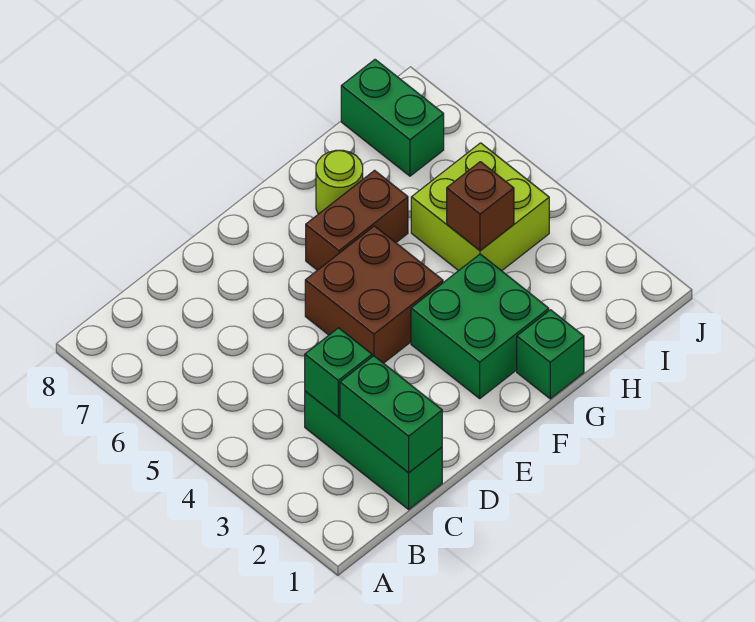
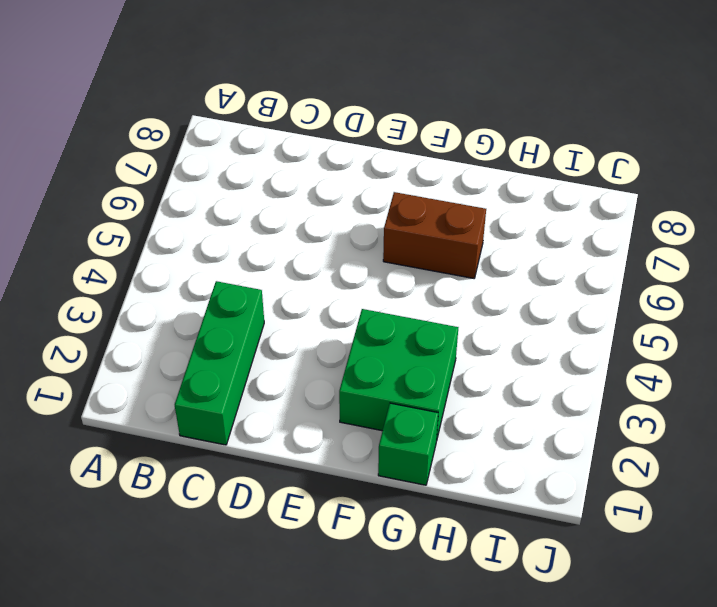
none -> brown brick E4:F5 level 1
none -> lime round brick G7 level 1

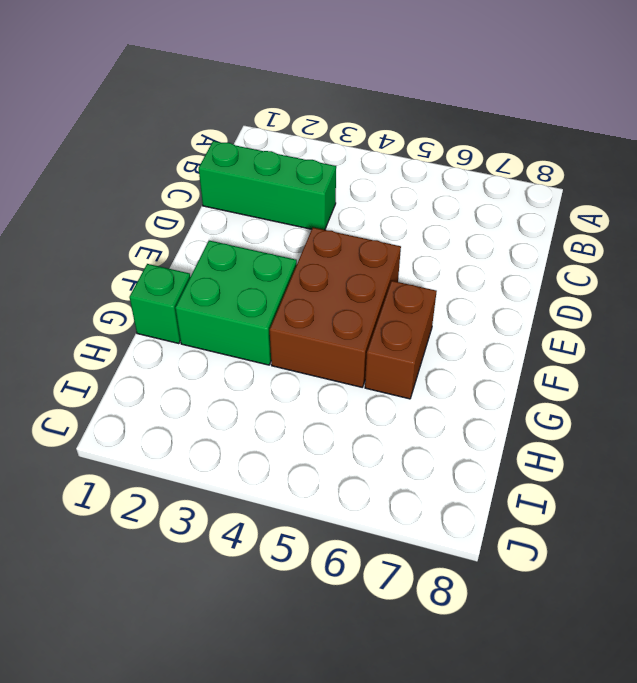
brown brick E4:G5 level 1 -> brown brick E4:F5 level 1
none -> lime round brick G7 level 1
none -> lime brick H4:I5 level 1

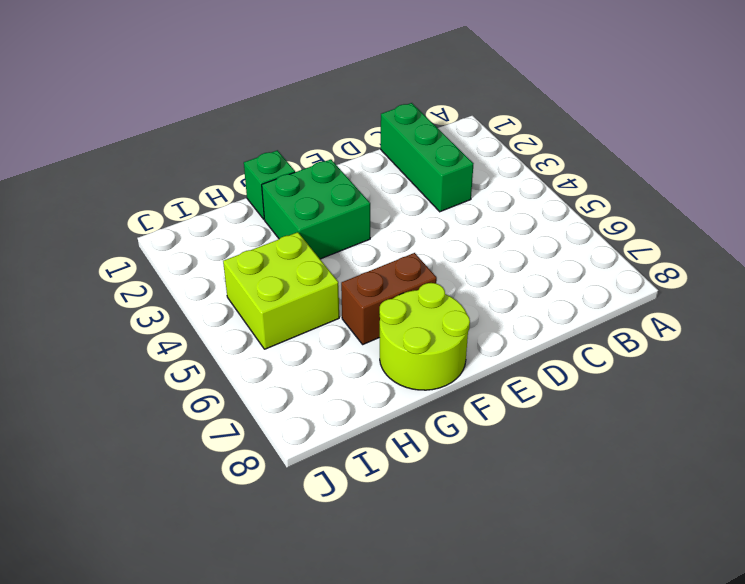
lime round brick F7:G8 level 1 -> lime round brick G7 level 1
none -> brown brick E4:F5 level 1
none -> green brick I7:I8 level 1

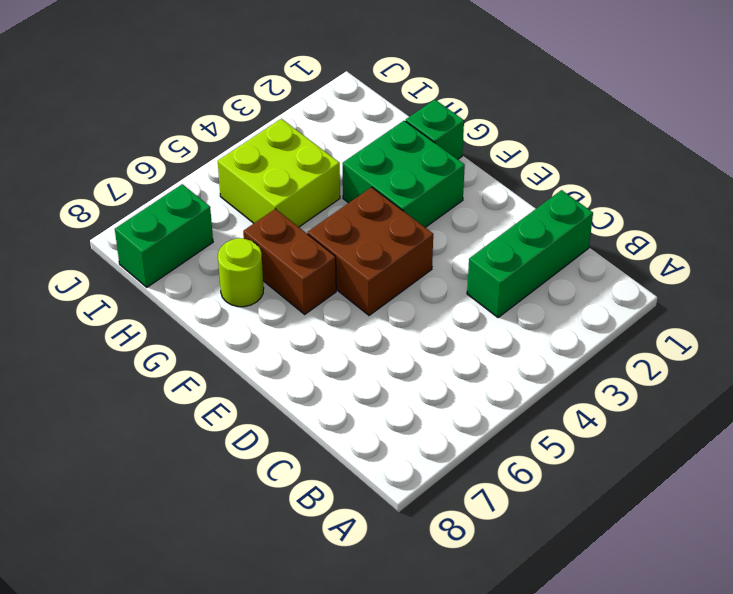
none -> green brick C1:C2 level 2
none -> green brick C3 level 2

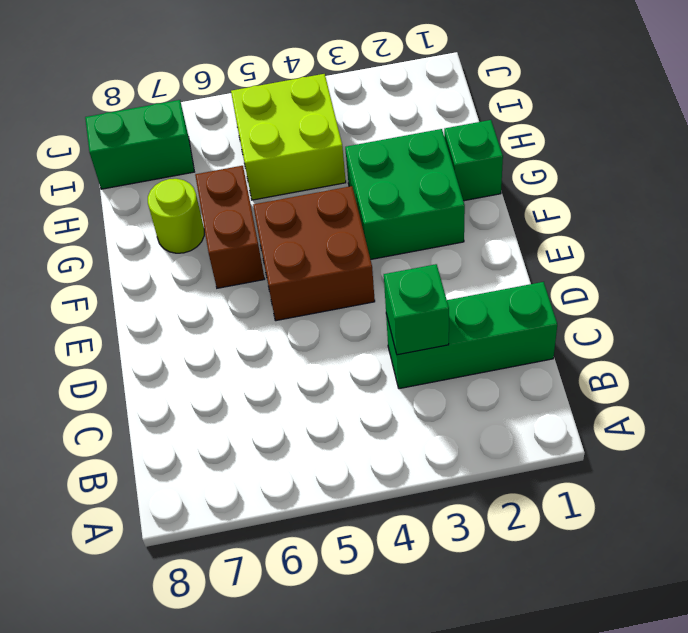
none -> green brick C1:C2 level 2
none -> brown brick H4 level 2

